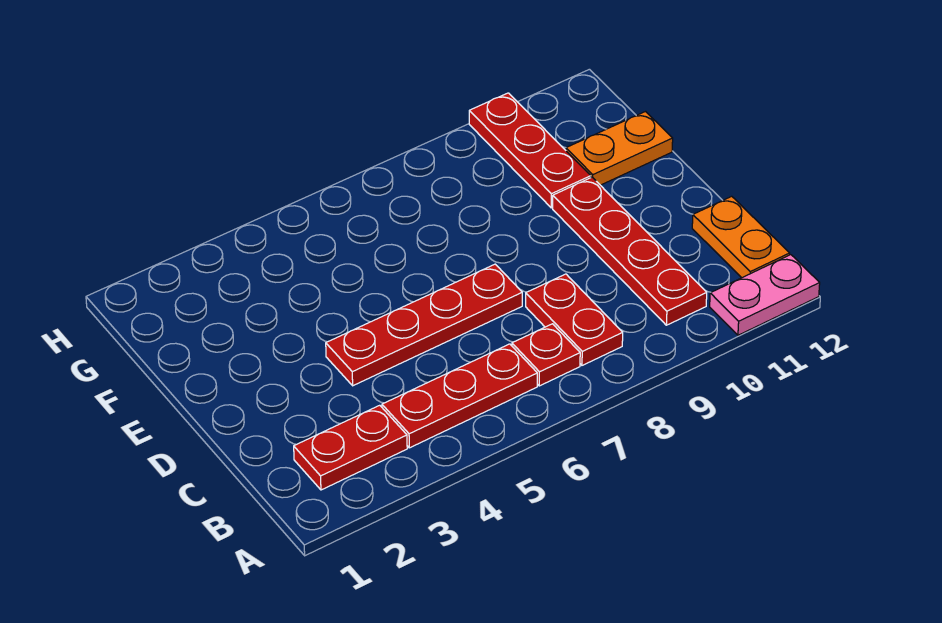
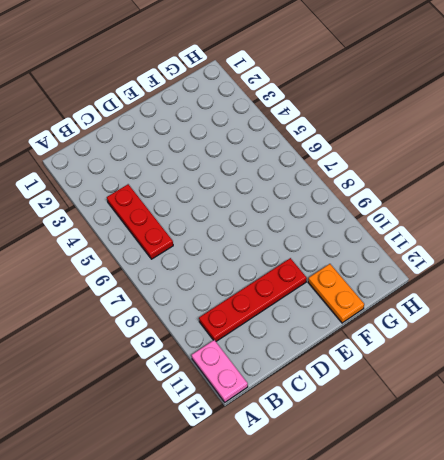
none -> red plate B2:B3 level 1
none -> red plate B7 level 1

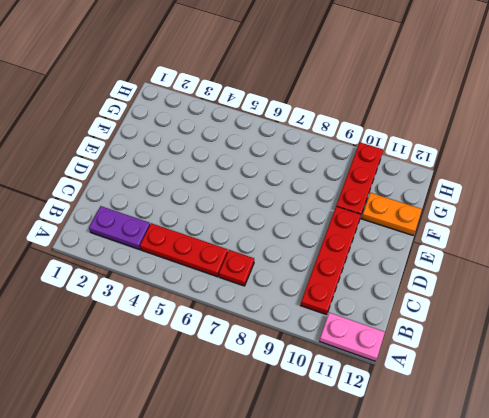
purple plate B2:B3 level 1 -> red plate B2:B3 level 1
none -> red plate B8:C8 level 1
none -> orange plate B12:C12 level 1

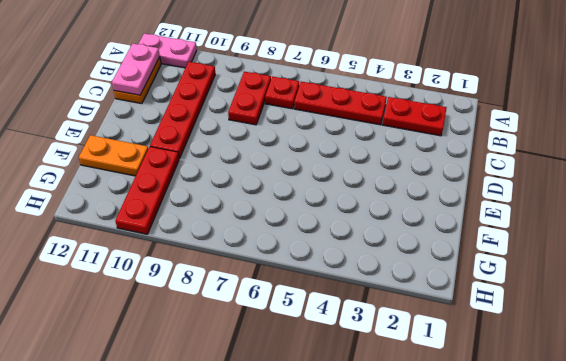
pink plate B12:C12 level 2 -> none
none -> red plate D4:D7 level 1

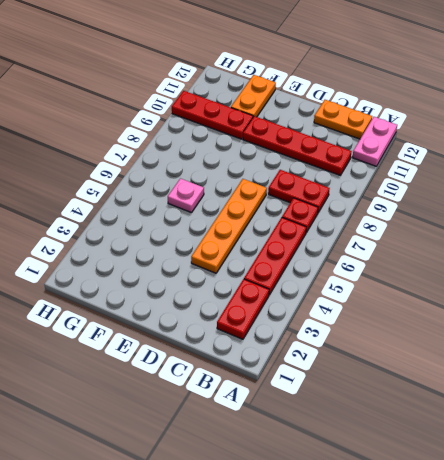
orange plate D4:D7 level 1 -> red plate D4:D7 level 1
pink plate F6 level 1 -> none

